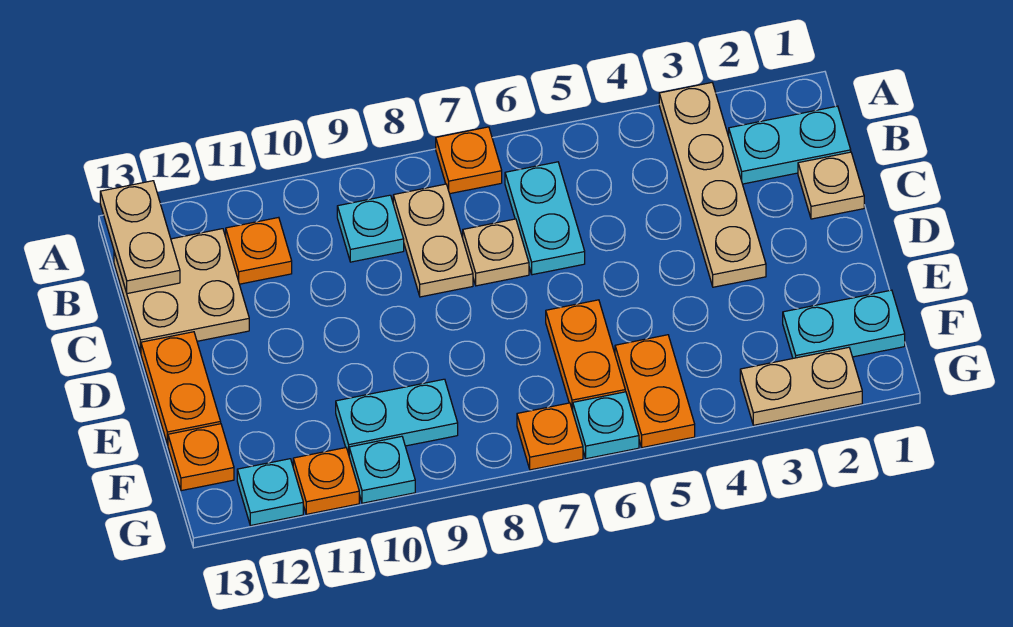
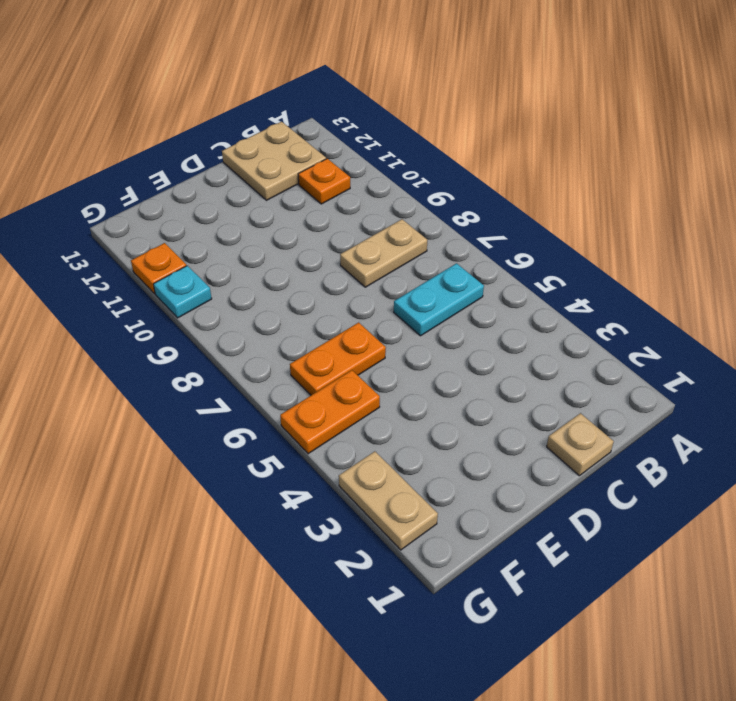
none -> tan plate A3:D3 level 1
none -> orange plate A7 level 1
none -> cyan plate B1:B2 level 1

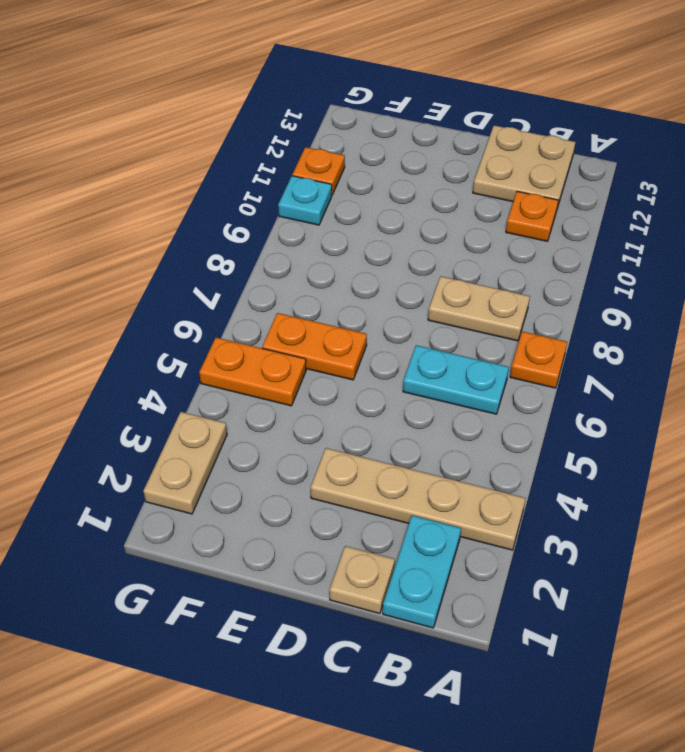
none -> cyan plate B9 level 1
none -> tan plate C7 level 1
none -> orange plate D13:E13 level 1

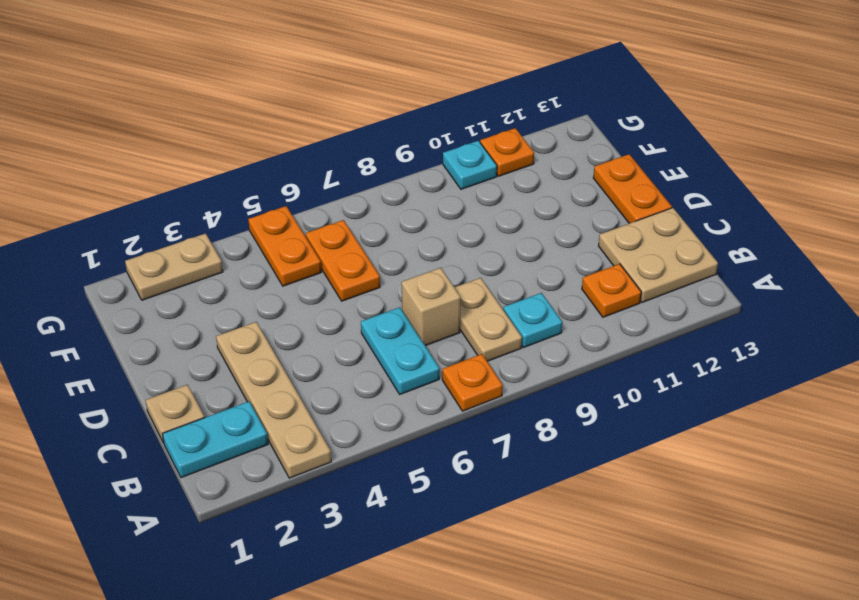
tan brick C7 level 1 -> tan plate C7 level 1
none -> cyan plate F1:F2 level 1
none -> cyan plate F9:F10 level 1
none -> orange plate F13 level 1

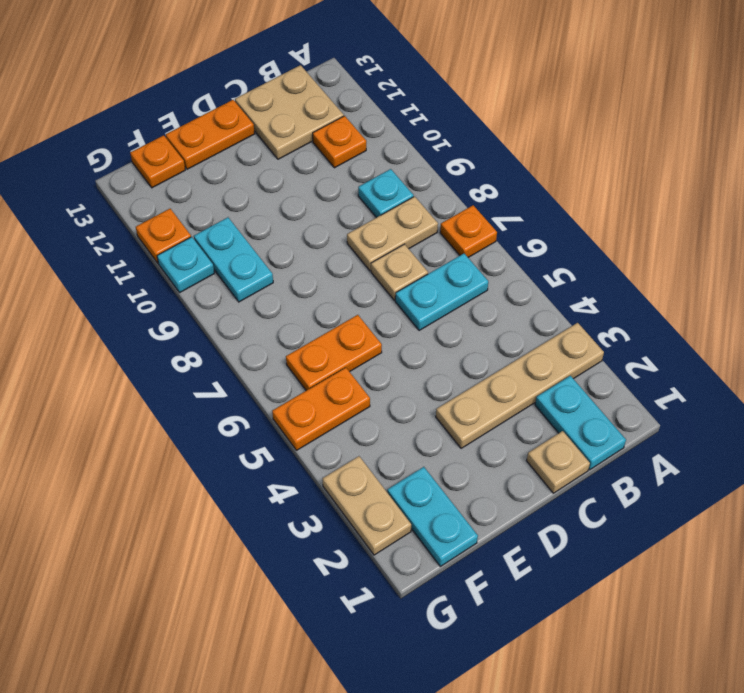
none -> cyan plate G6 level 1
none -> orange plate G7 level 1
none -> cyan plate G12 level 1

